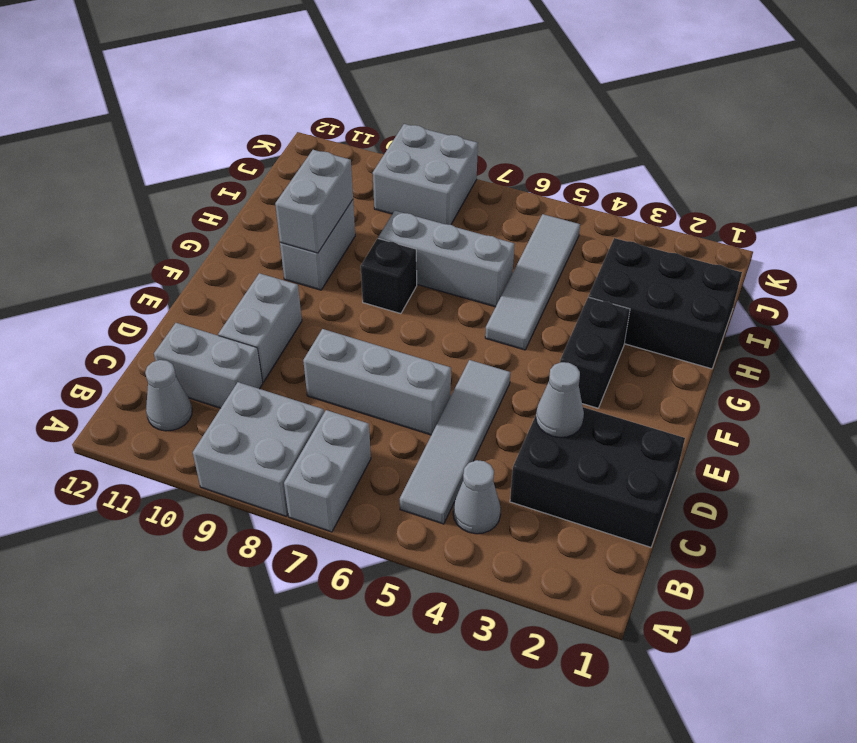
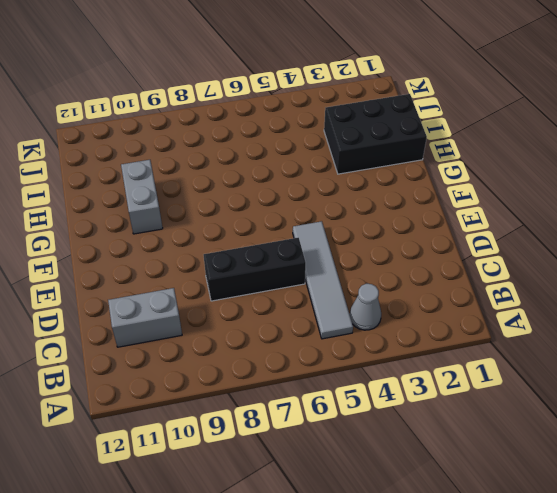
black brick D6:D8 level 1 -> grey brick D6:D8 level 1
none -> grey brick A7:B7 level 1
none -> grey brick A8:B9 level 1
none -> grey cone B11 level 1

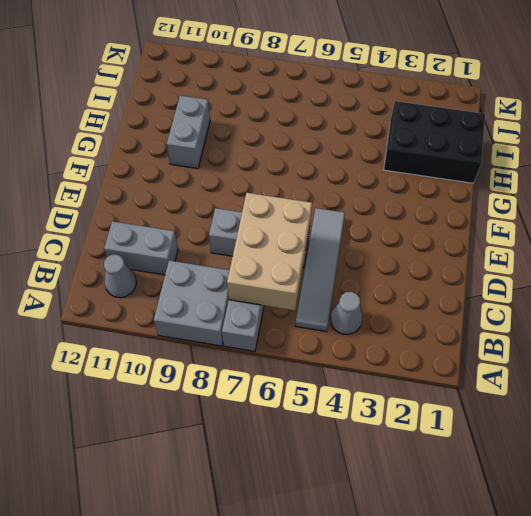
tan brick B6:D7 level 2 -> none
none -> black brick C1:D3 level 1
none -> grey brick D10:E10 level 1
none -> black brick F3:G3 level 1

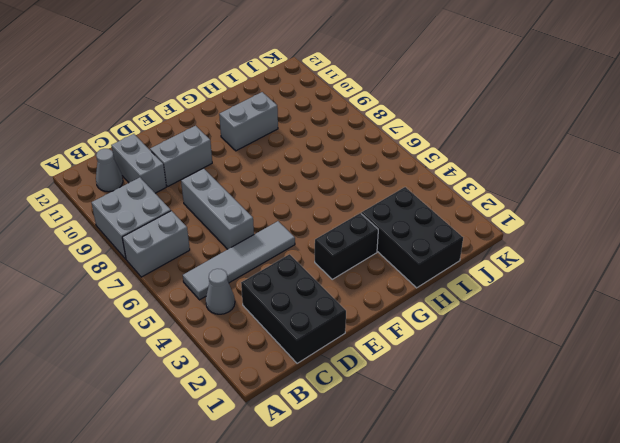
none -> grey tile G5:J5 level 1
none -> black brick G8 level 1
none -> grey brick H6:H8 level 1

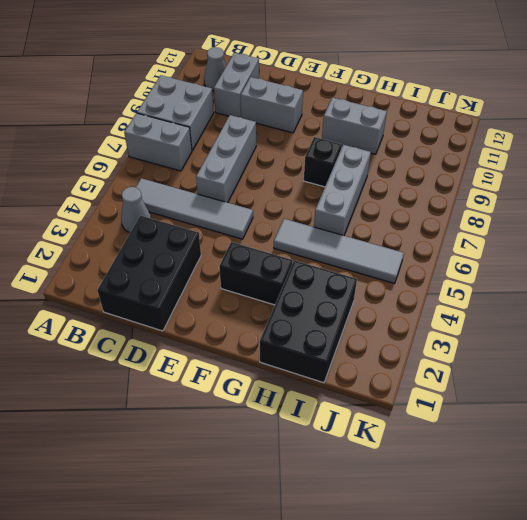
none -> grey brick J8:K9 level 1
none -> grey cone D3 level 2
none -> grey brick G10:H10 level 2

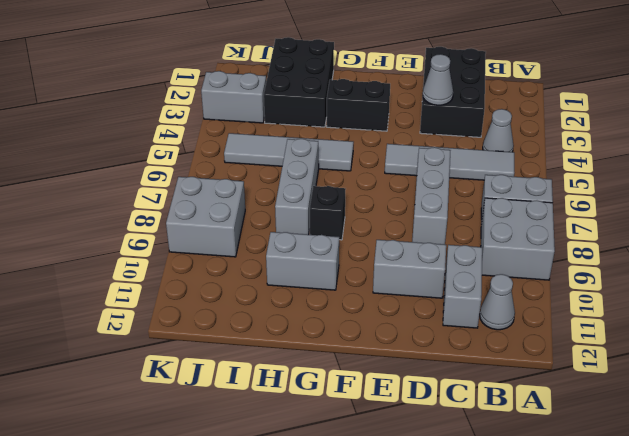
grey brick J3:K3 level 1 -> grey brick G10:H10 level 2

